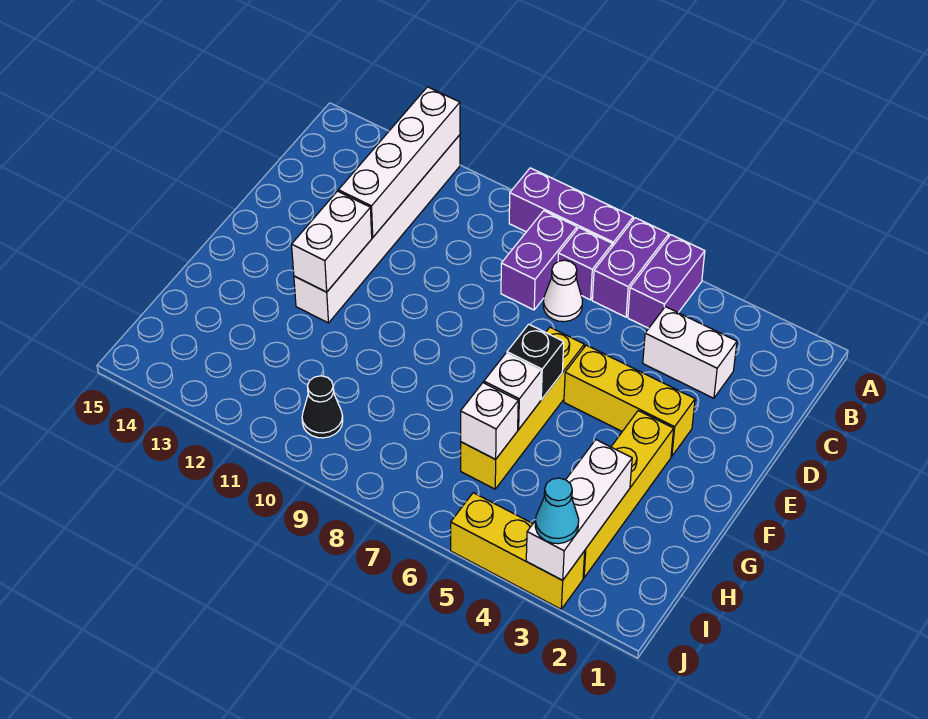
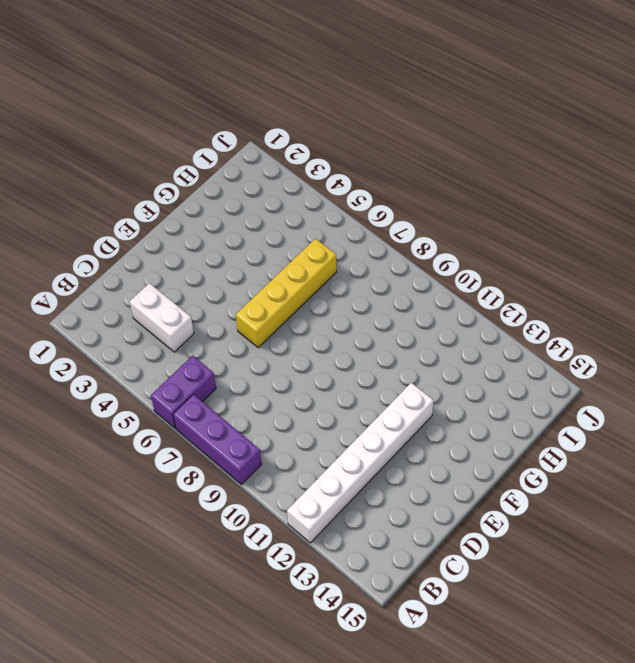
none -> purple brick A5:B5 level 1
none -> purple brick B7 level 1
none -> purple brick B8:C8 level 1

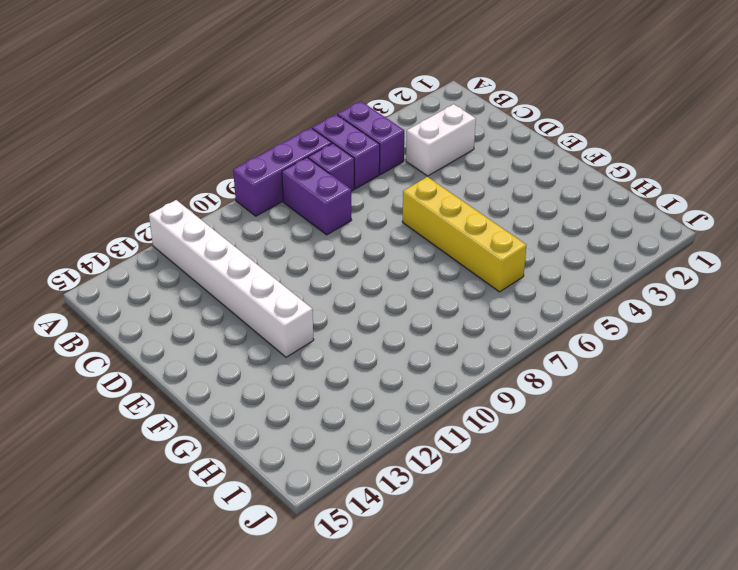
none -> white cone C7 level 1
none -> yellow brick E3:E5 level 1
none -> yellow brick F3:I3 level 1

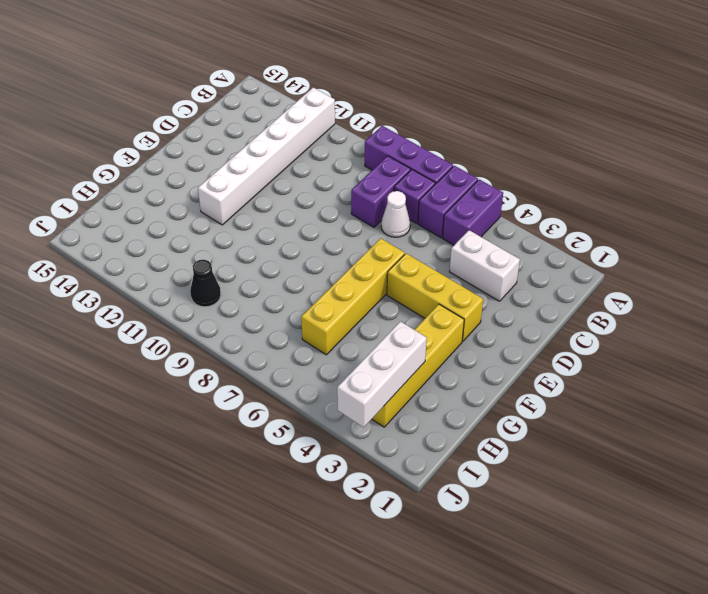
none -> yellow brick J3:J5 level 1
none -> white brick A12:D12 level 2
none -> white brick E12:F12 level 2

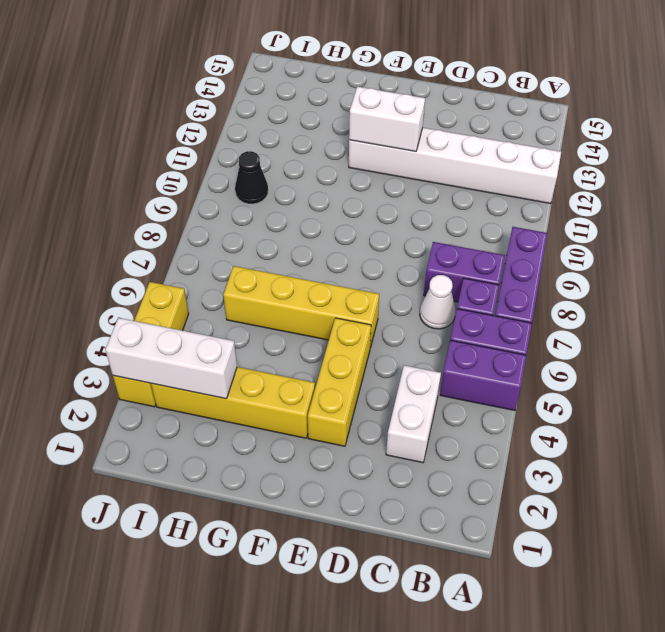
none -> white brick A12:D12 level 2
none -> black brick F6 level 2
none -> white brick G6 level 2

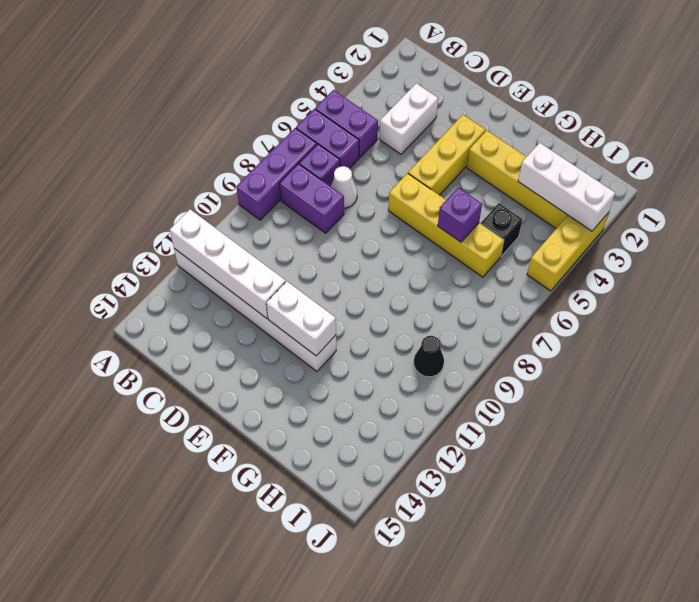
purple brick G6 level 2 -> white brick G6 level 2
black brick H5 level 1 -> black brick F6 level 2
none -> white brick H6 level 2
none -> cyan cone J3 level 3

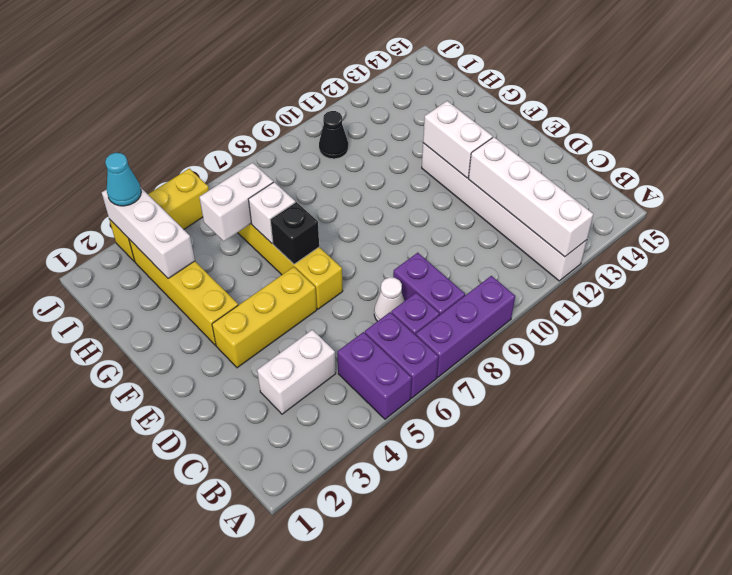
white brick H5:H6 level 2 -> white brick H6 level 2

